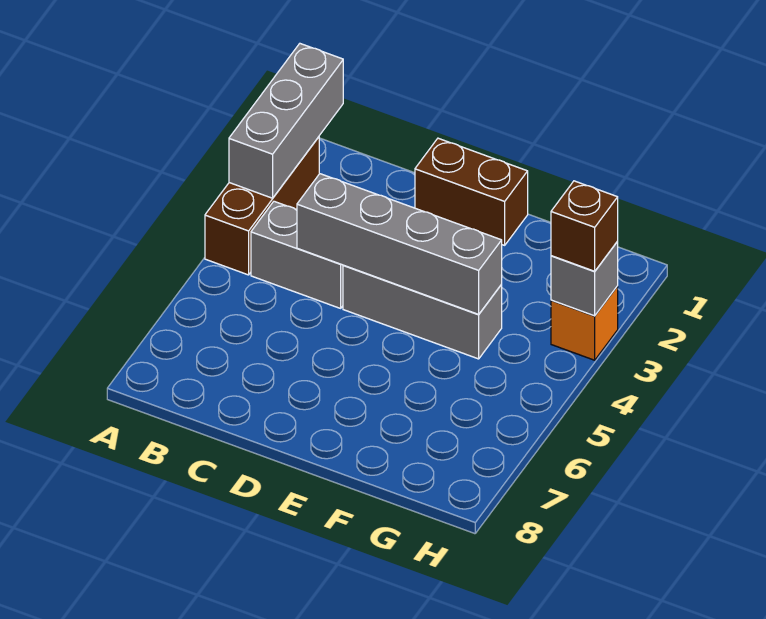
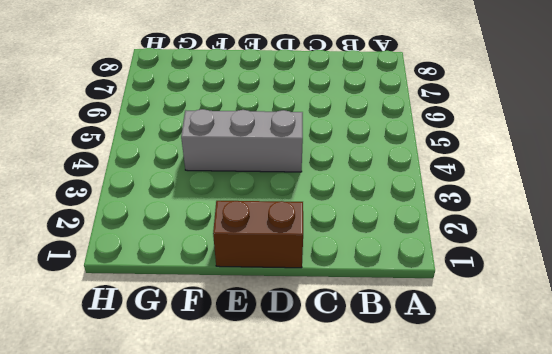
none -> brown brick A2:A4 level 1
none -> grey brick B4:C4 level 1

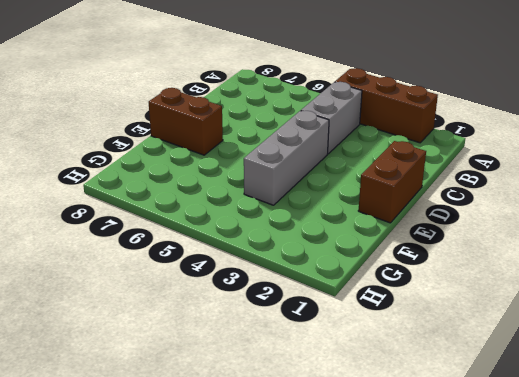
brown brick E7:E8 level 1 -> none
none -> orange brick H3 level 1
none -> grey brick A1:A3 level 2

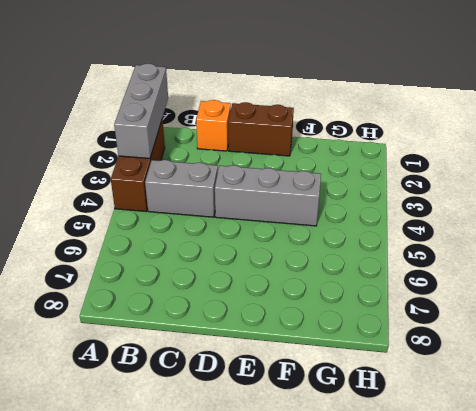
orange brick C1 level 1 -> orange brick H3 level 1
none -> grey brick C4:F4 level 2
none -> grey brick H3 level 2

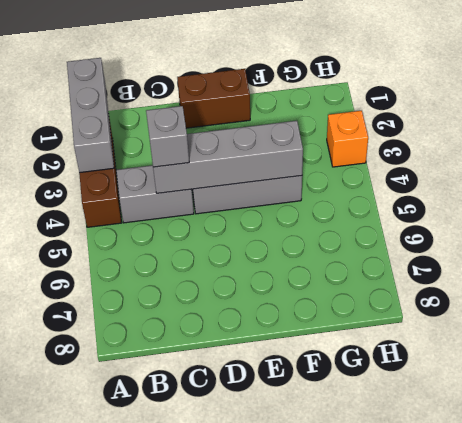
grey brick C4 level 3 -> grey brick H3 level 2
none -> brown brick H3 level 3

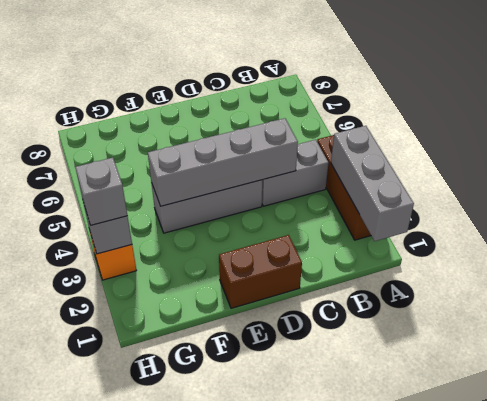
grey brick H3 level 3 -> brown brick H3 level 3

